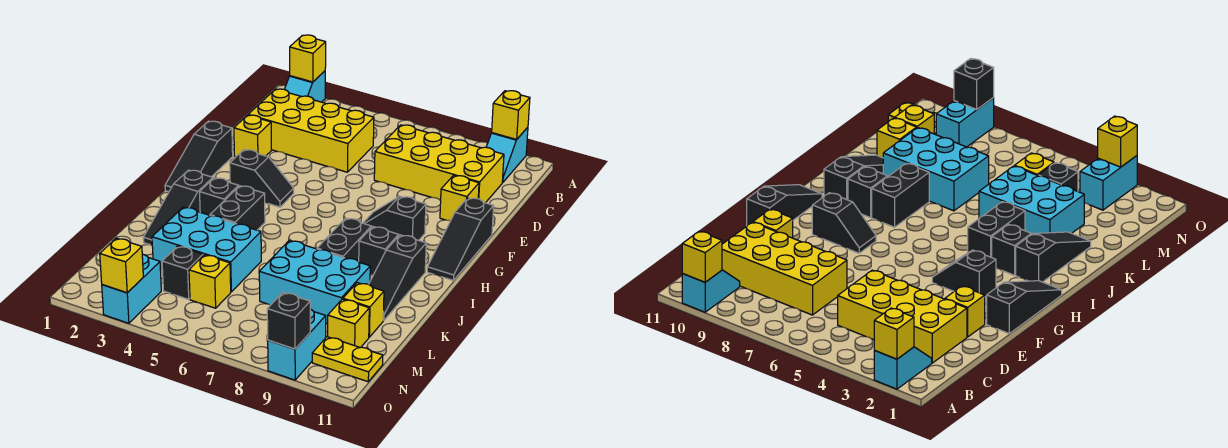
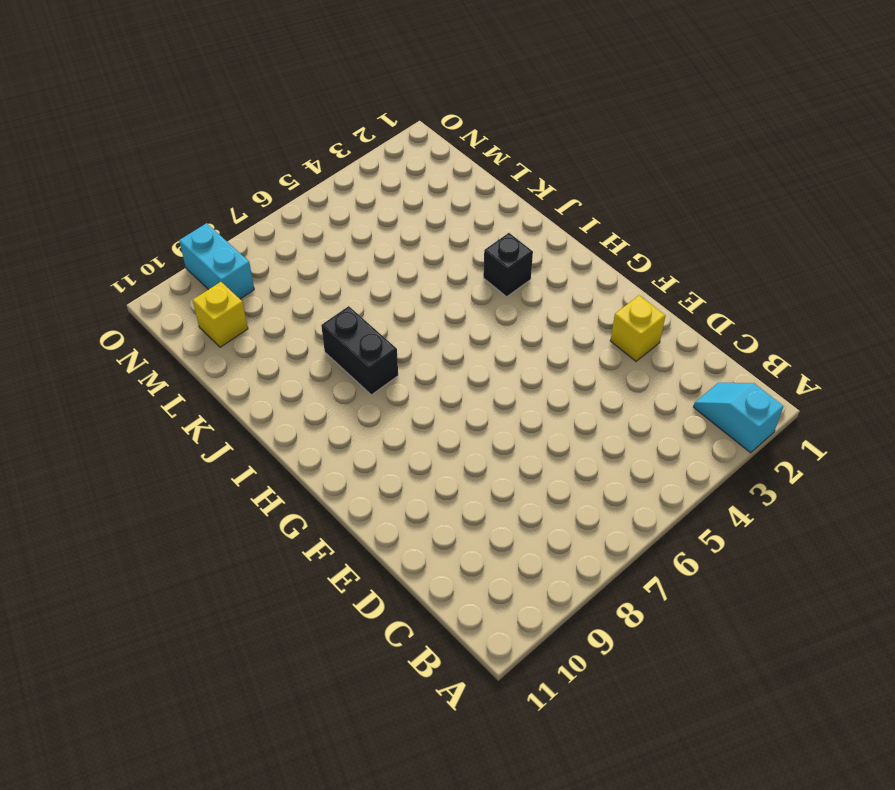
none -> cyan slope A10:B10 level 1 top A
none -> yellow brick C2:D5 level 1
none -> yellow brick C7:D10 level 1

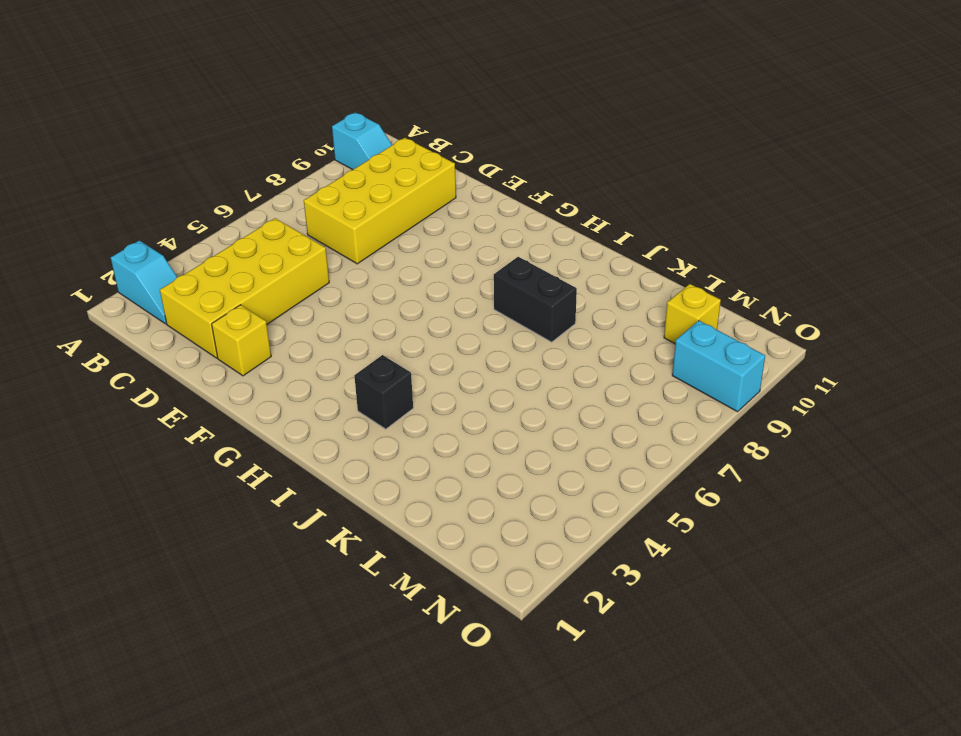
none -> yellow brick E10 level 1
none -> black slope F1:H1 level 1 top F
none -> black slope F11:H11 level 1 top F

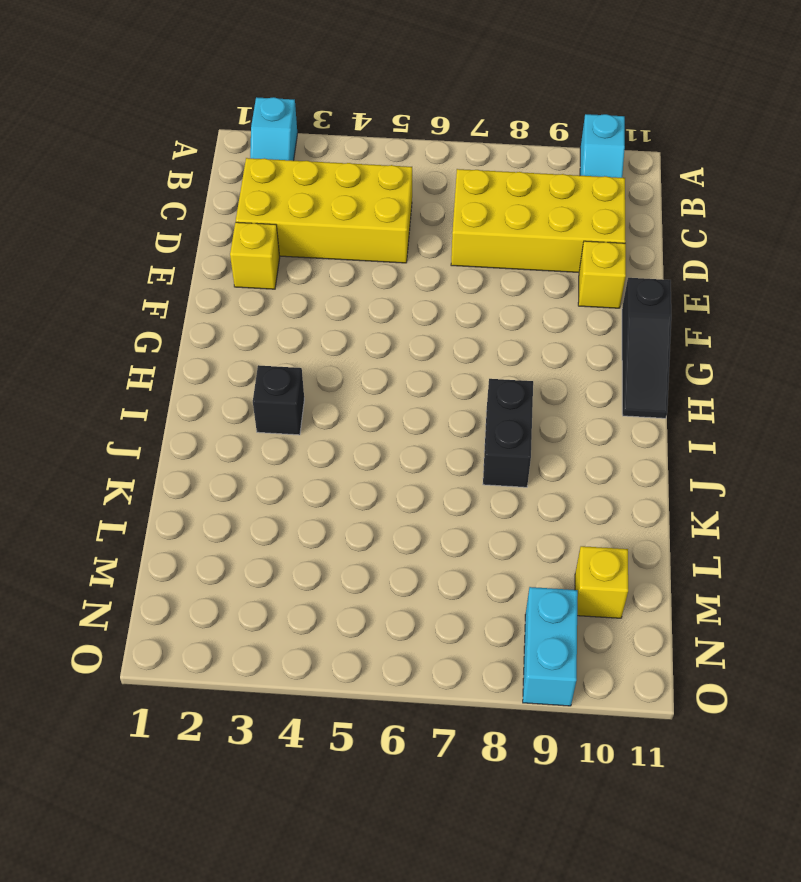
none -> black slope F1:H1 level 1 top F
none -> black slope G3:G4 level 1 top 3
none -> black slope G8:G9 level 1 top 9

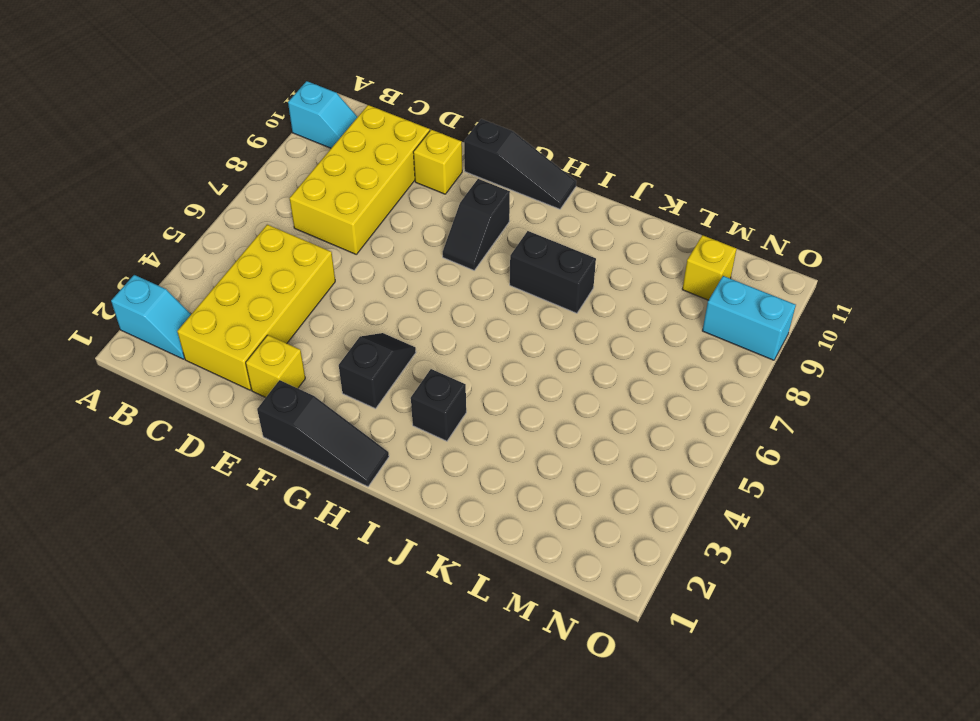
none -> black slope I2:K2 level 1 top I
none -> black brick I4:J4 level 1
none -> black brick I9 level 1

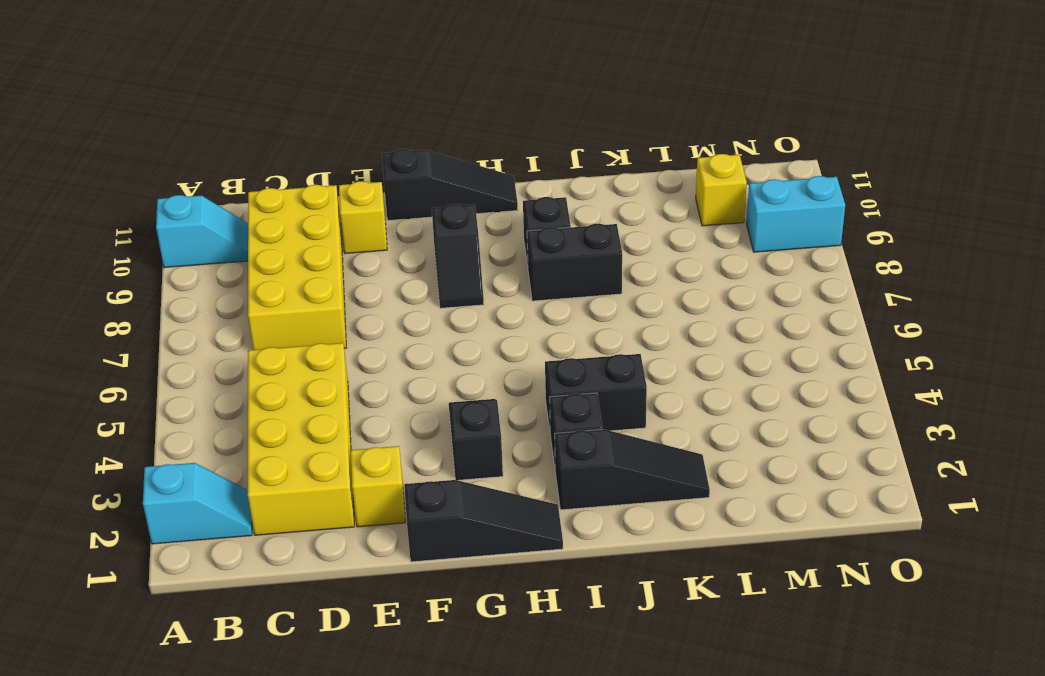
none -> black slope I10:K10 level 1 top I
none -> cyan brick K3:L5 level 1
none -> cyan brick K7:L9 level 1

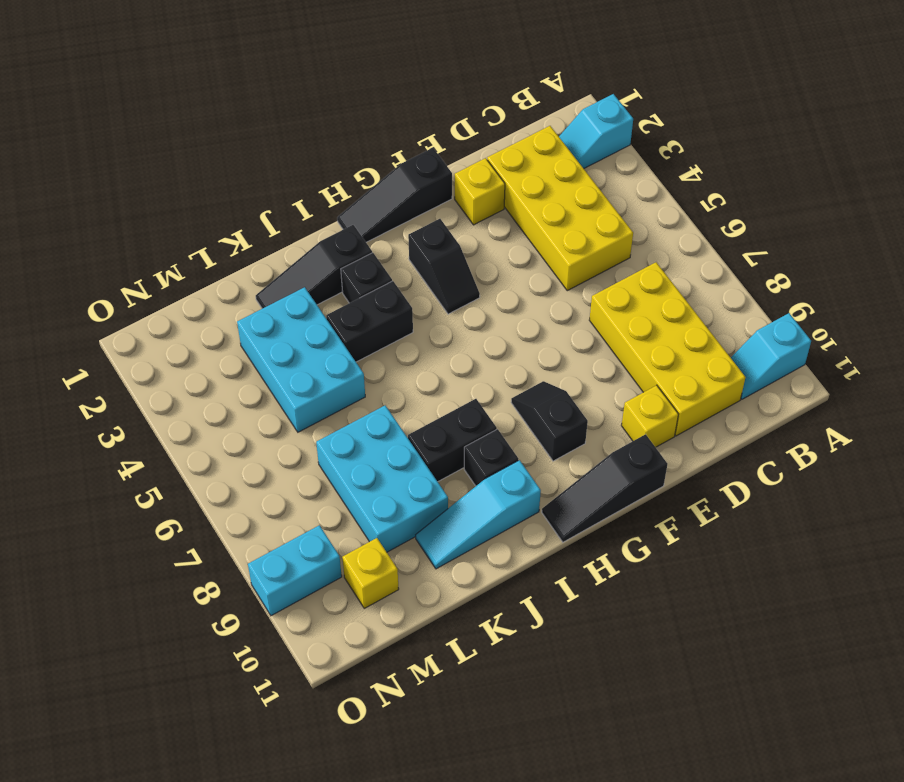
cyan slope I10:K10 level 1 top I -> black slope I10:K10 level 1 top I
none -> yellow brick L10 level 1
none -> black brick M4 level 1
none -> yellow brick M5 level 1

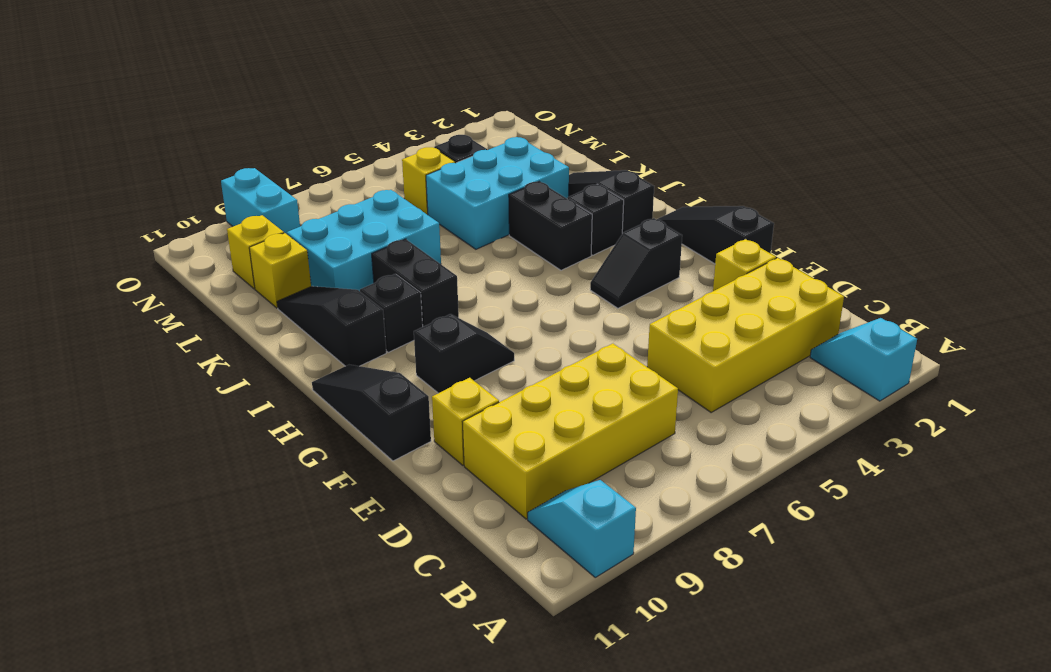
none -> cyan brick N3:O3 level 1
none -> yellow plate N10:N11 level 1
none -> yellow brick A2 level 2

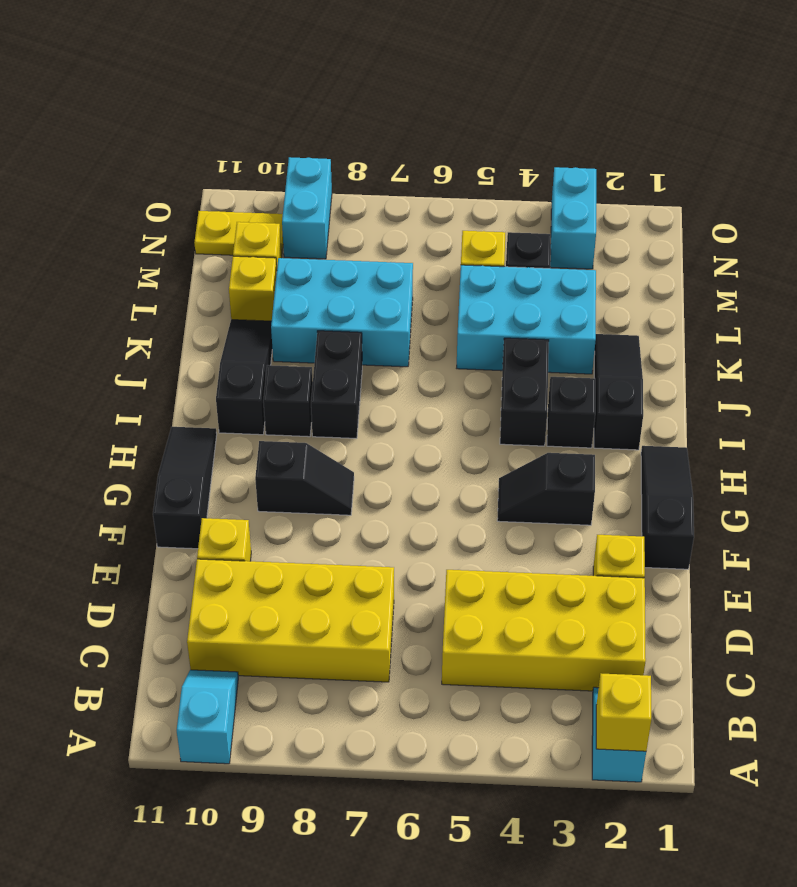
none -> yellow brick A10 level 2
none -> yellow brick O3 level 2
none -> black brick O9 level 2

